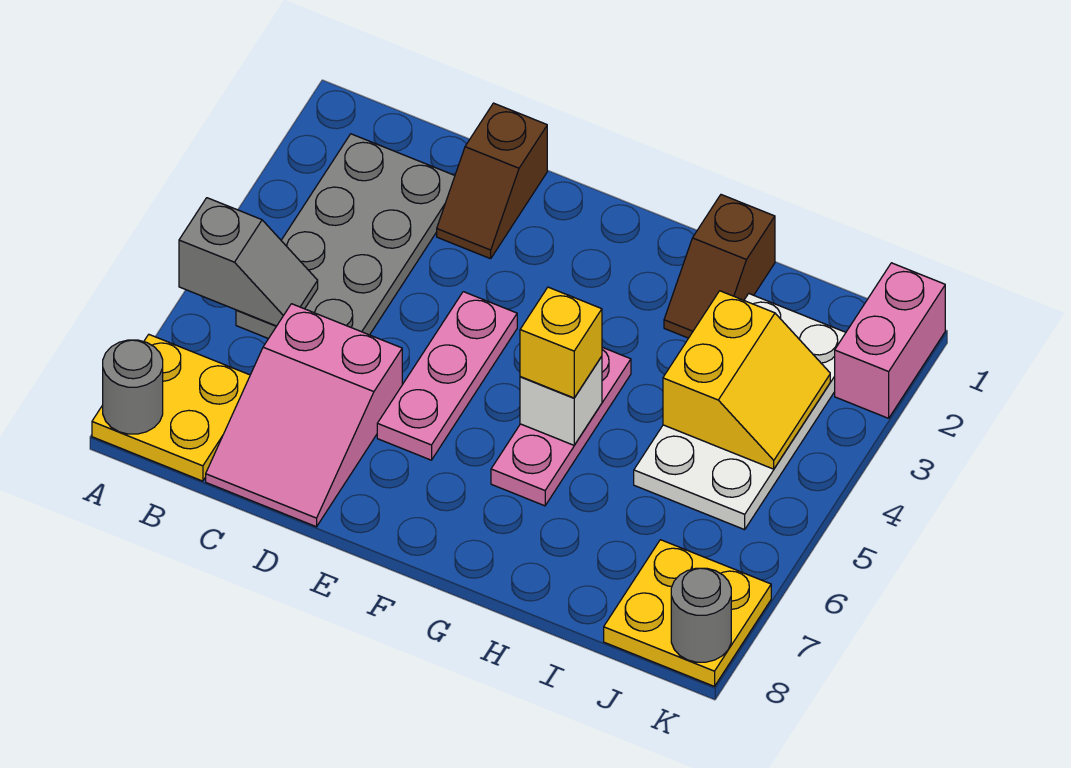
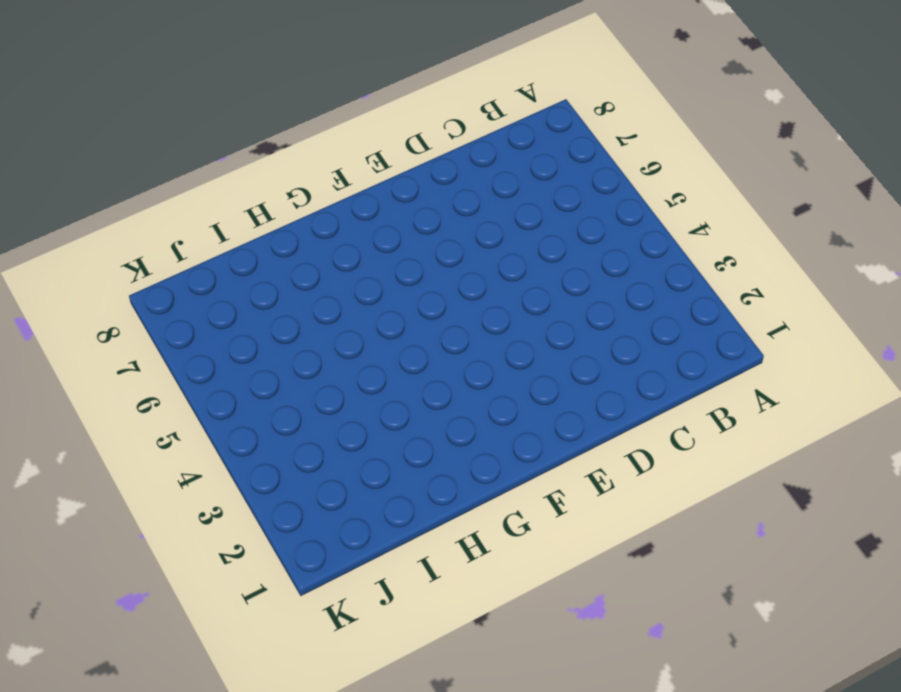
none -> yellow plate A7:B8 level 1
none -> grey plate B2:C5 level 1
none -> pink slope C6:D8 level 1 top 6

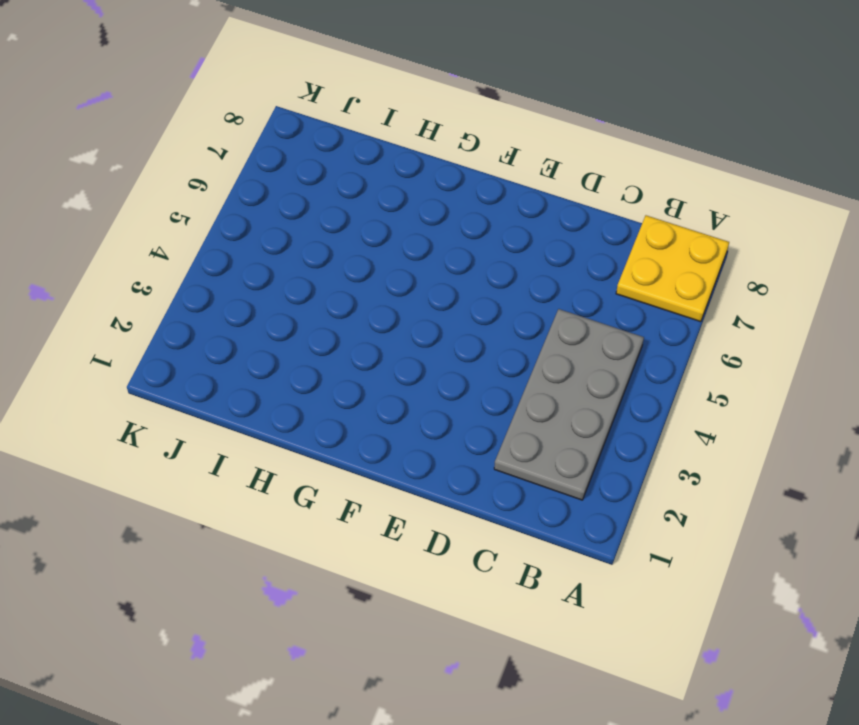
none -> pink slope C6:D8 level 1 top 6
none -> brown slope D1:D2 level 1 top 1
none -> pink plate E4:E6 level 1

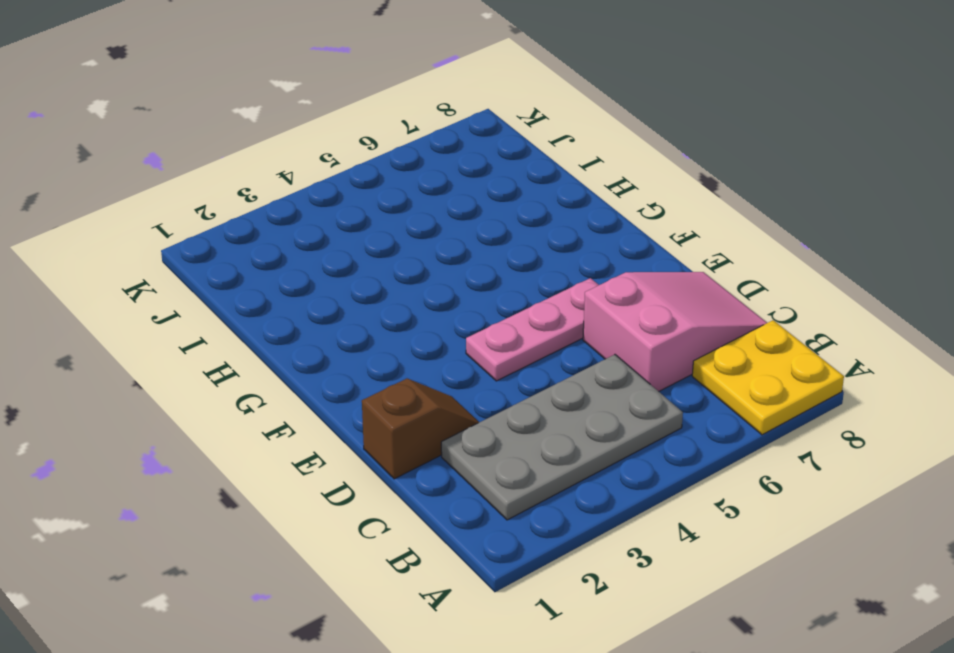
none -> pink plate G4:G6 level 1
none -> brown slope H1:H2 level 1 top 1
none -> white plate I2:J5 level 1

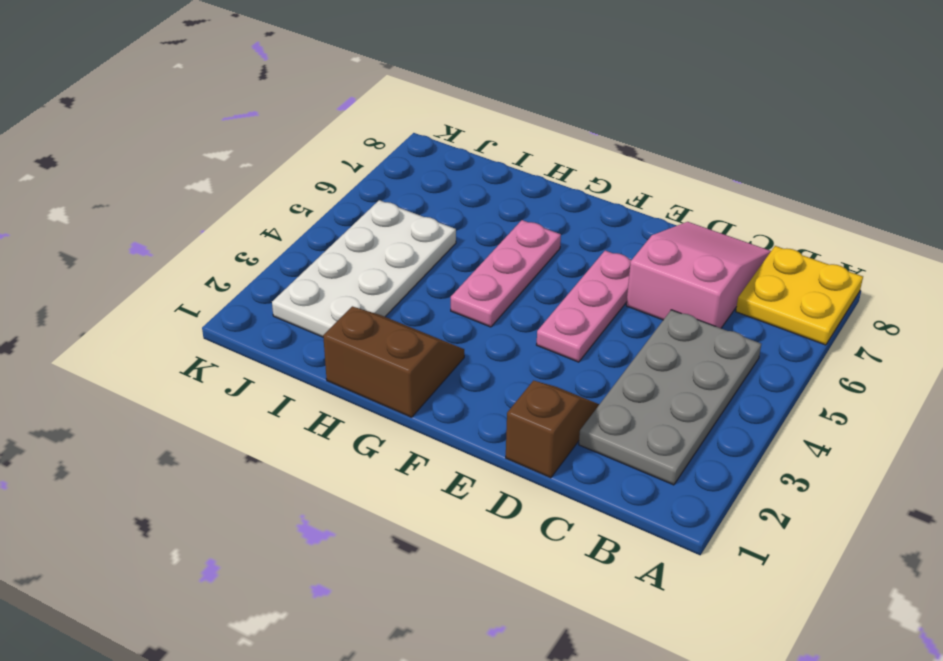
brown slope G1:H2 level 1 top 1 -> brown slope H1:H2 level 1 top 1
none -> yellow plate J7:K8 level 1
none -> pink brick K1:K2 level 1
none -> grey slope A5:B5 level 2 top A

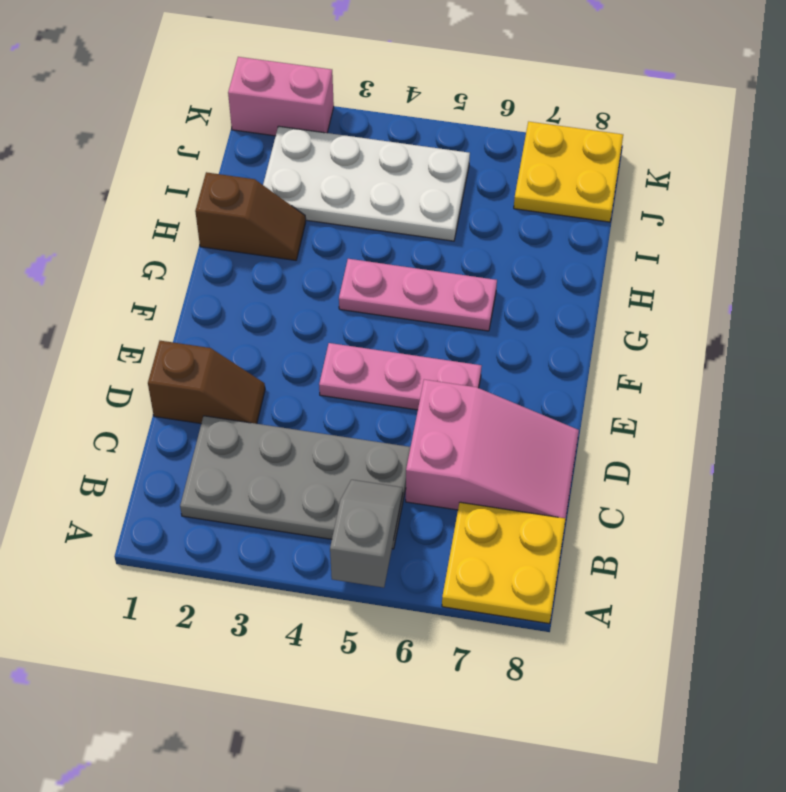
none -> grey round brick A8 level 2
none -> white brick G5 level 2
none -> yellow slope I3:J4 level 2 top I

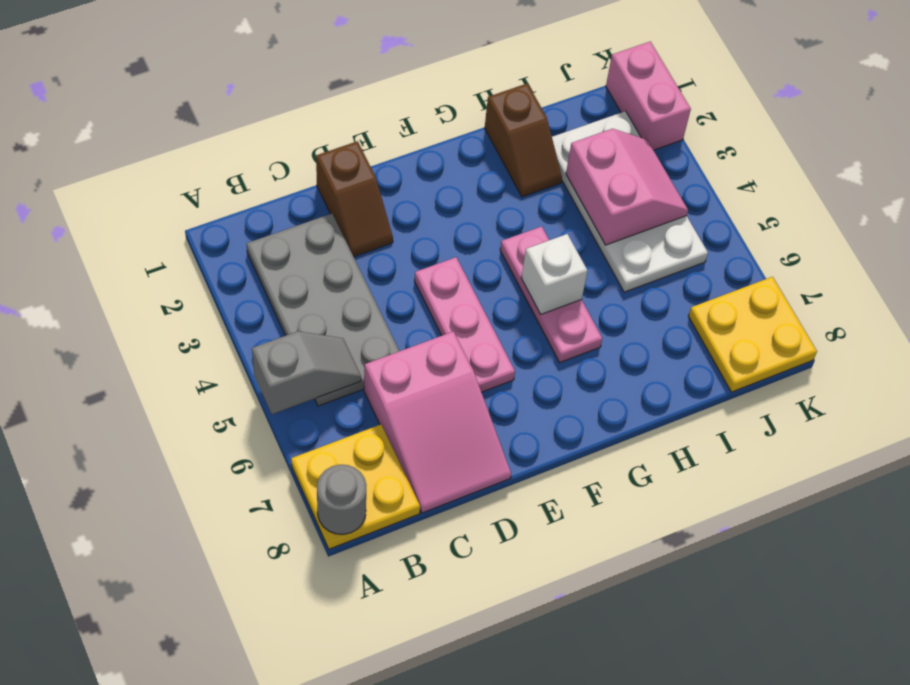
pink slope I3:J4 level 2 top I -> yellow slope I3:J4 level 2 top I
none -> grey round brick K8 level 2
none -> yellow brick G5 level 3

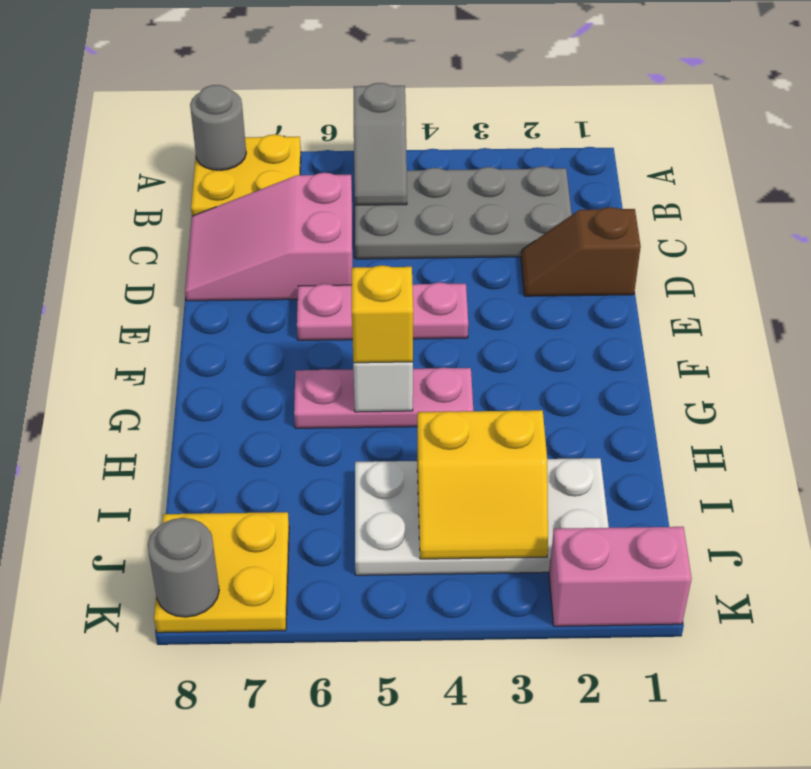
none -> brown slope H1:H2 level 1 top 1

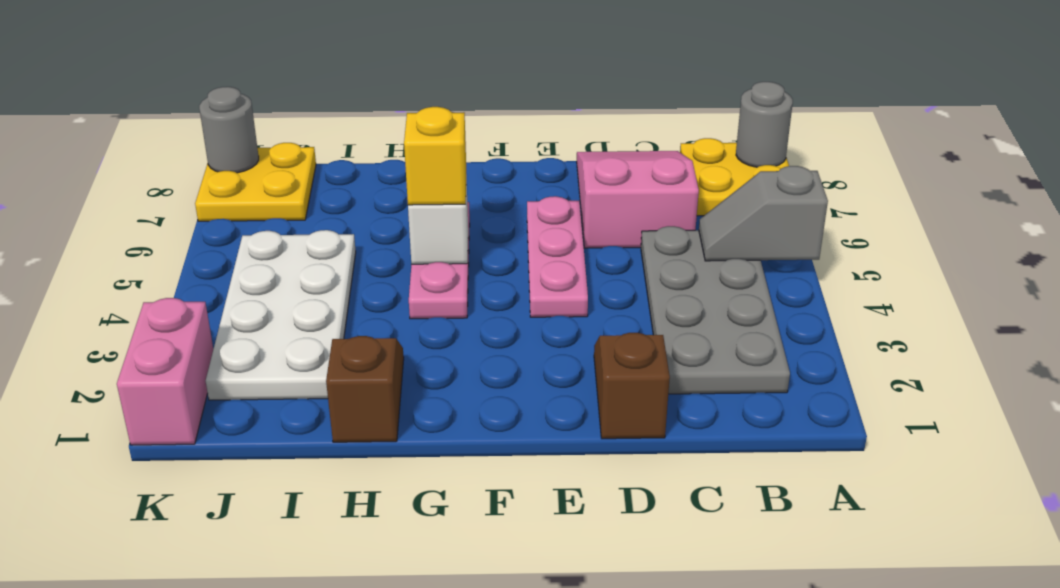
none -> yellow slope I3:J4 level 2 top I

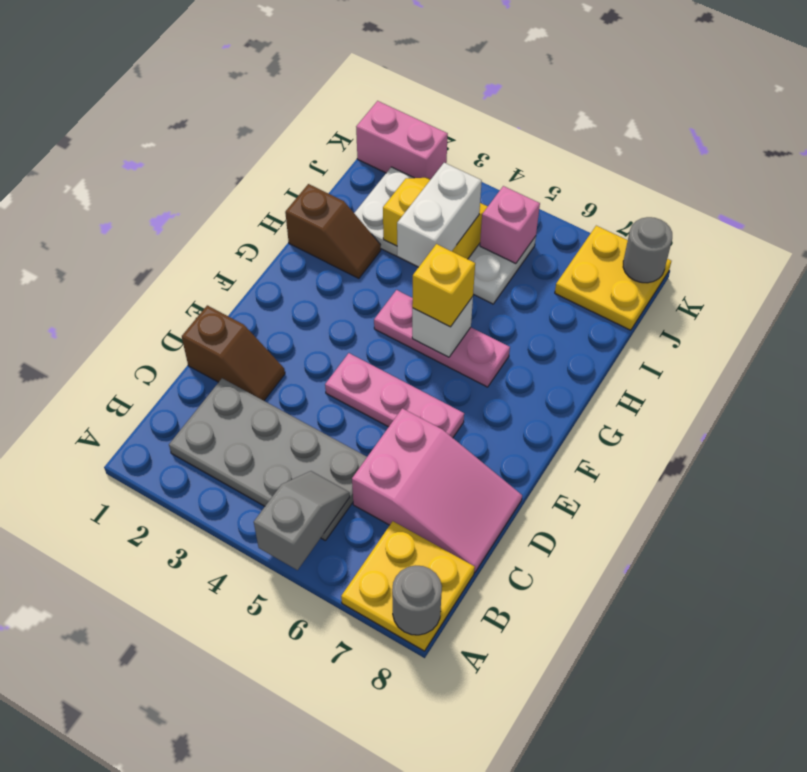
white brick H4:I4 level 3 -> none
pink brick J5 level 2 -> none

